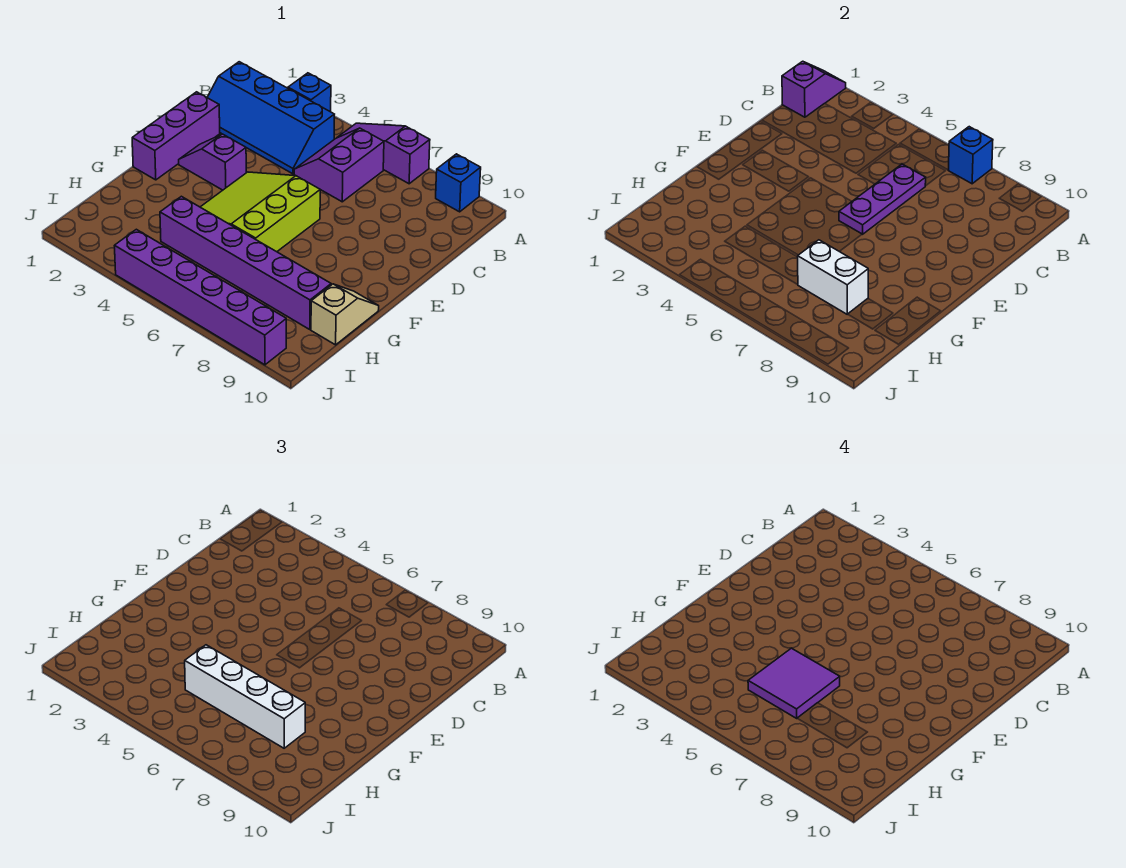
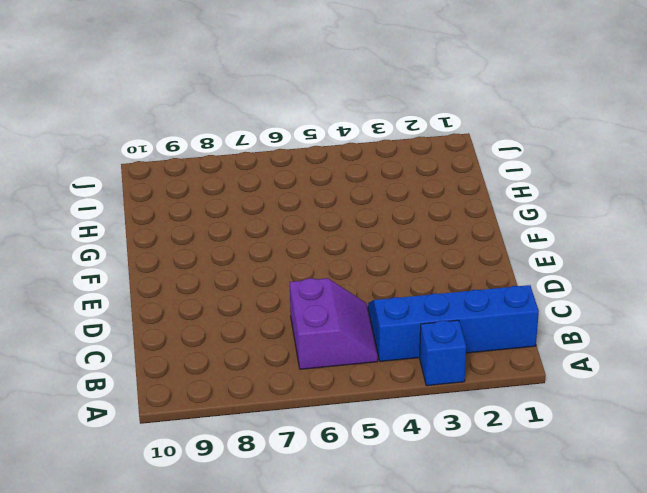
none -> purple slope A5:A7 level 1 top 7
none -> blue brick A9 level 1
none -> purple brick D1:F1 level 1

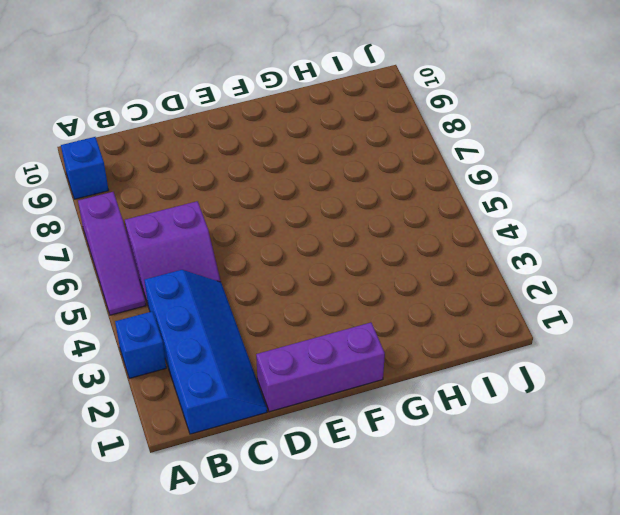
none -> purple slope E2:E3 level 1 top 3
none -> lime slope E4:G6 level 1 top 6
none -> tan slope G10:H10 level 1 top H

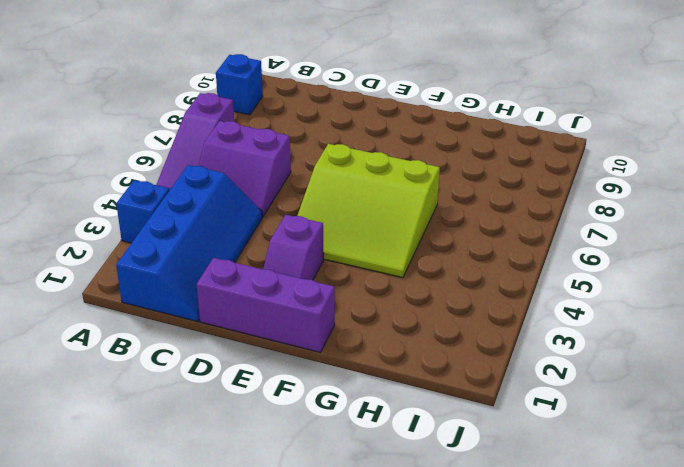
none -> tan slope G10:H10 level 1 top H
none -> purple brick H4:H9 level 1
none -> purple brick J4:J9 level 1

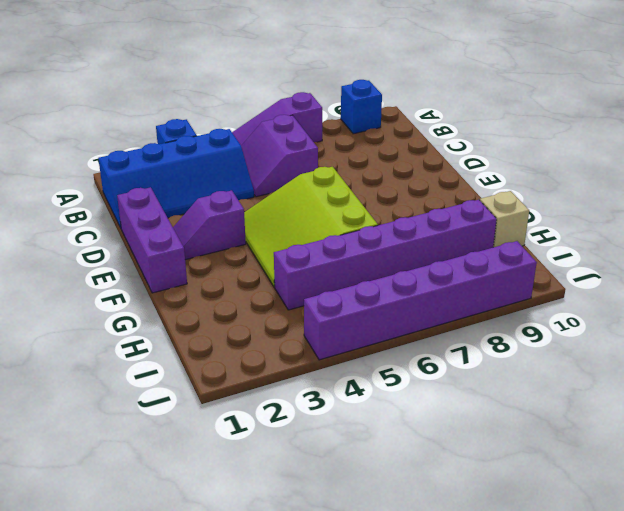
none -> purple slope A1:B1 level 2 top B
none -> blue brick A7 level 2
none -> purple plate C6:E6 level 2

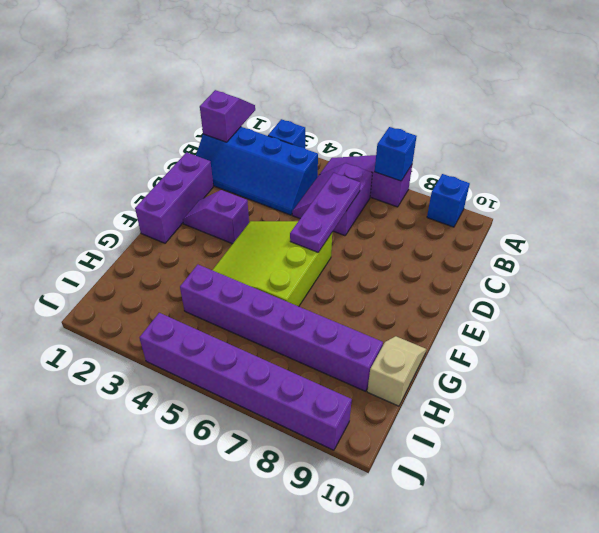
none -> white brick H7:H8 level 2
none -> white brick H5:H8 level 3
none -> purple tile G5:H6 level 4

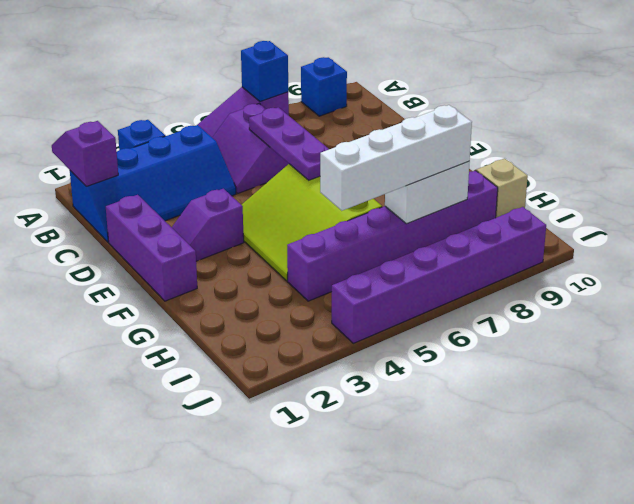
none -> purple tile G5:H6 level 4

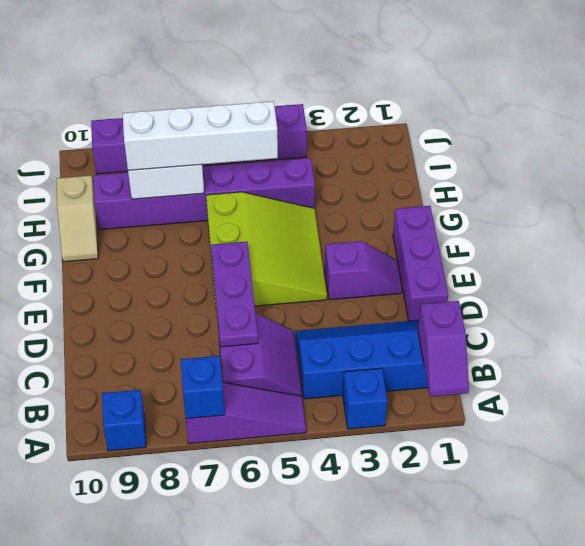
none -> purple tile G5:H6 level 4

